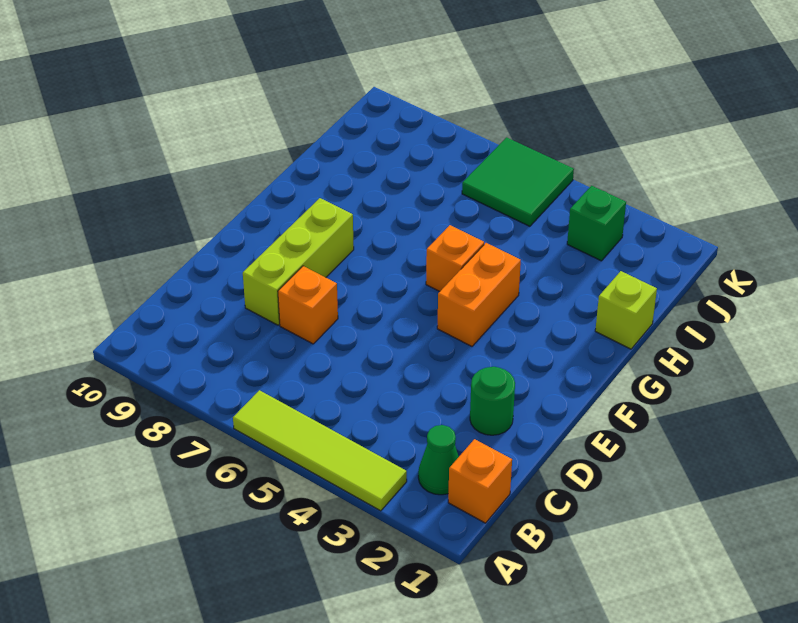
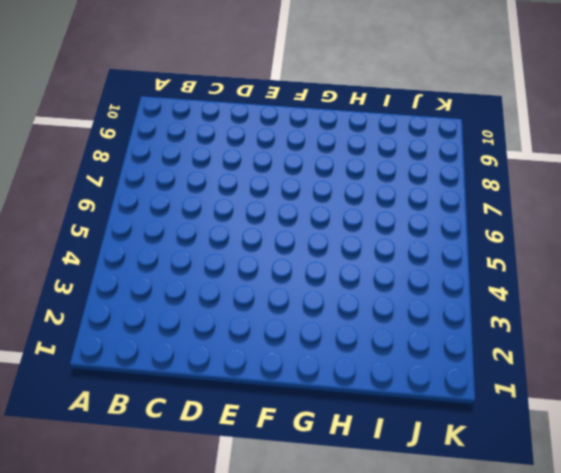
none -> lime tile A3:A6 level 1
none -> orange brick B1 level 1

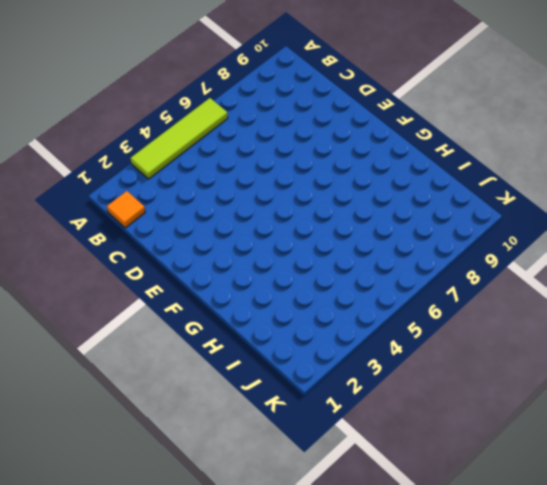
orange tile B1 level 1 -> orange brick B1 level 1
none -> green cone B2 level 1
none -> green round brick D2 level 1

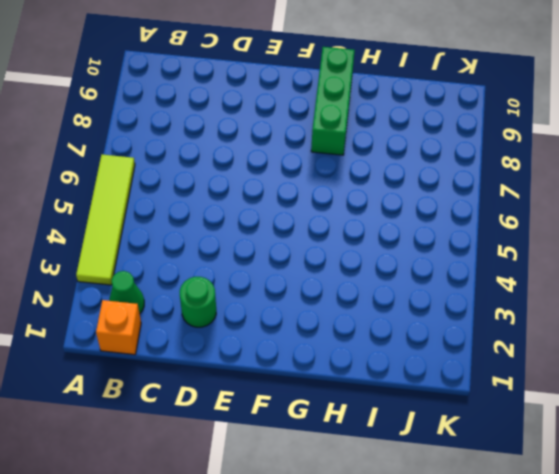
green brick G8:G10 level 1 -> none
none -> orange brick D7 level 1
none -> lime brick D8:F8 level 1

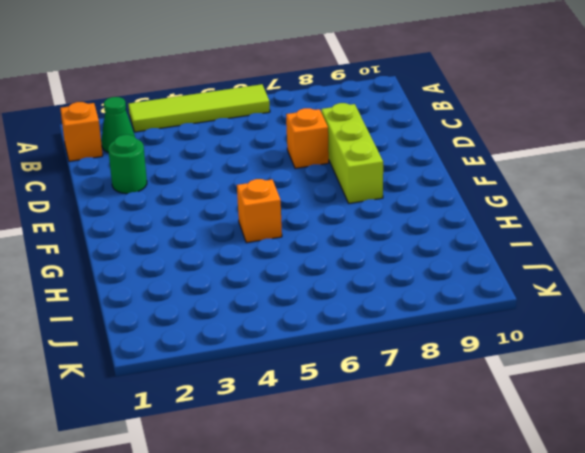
none -> orange brick F4:G4 level 1
none -> lime brick H1 level 1

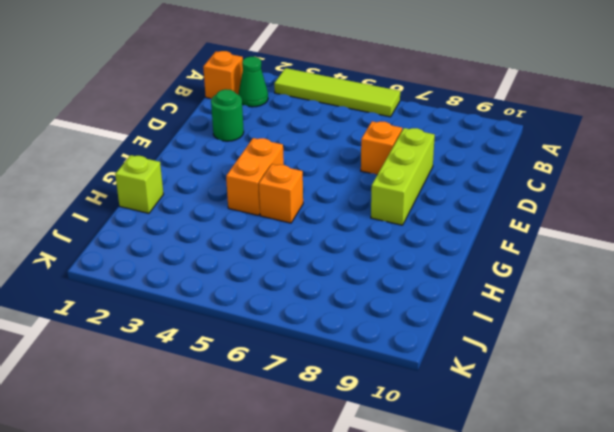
none -> green brick J3 level 1
none -> green tile J5:K6 level 1

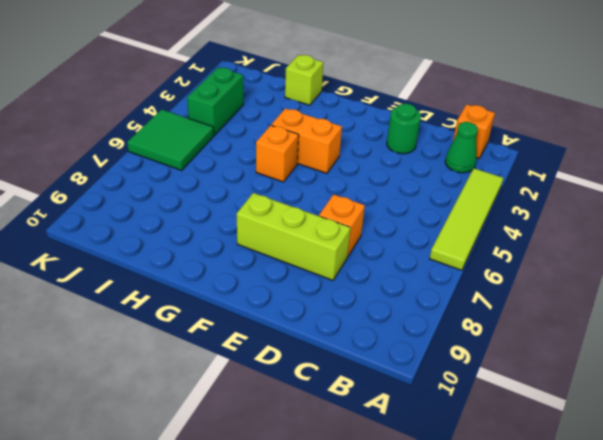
green brick J3:J4 level 1 -> green brick J3 level 1

